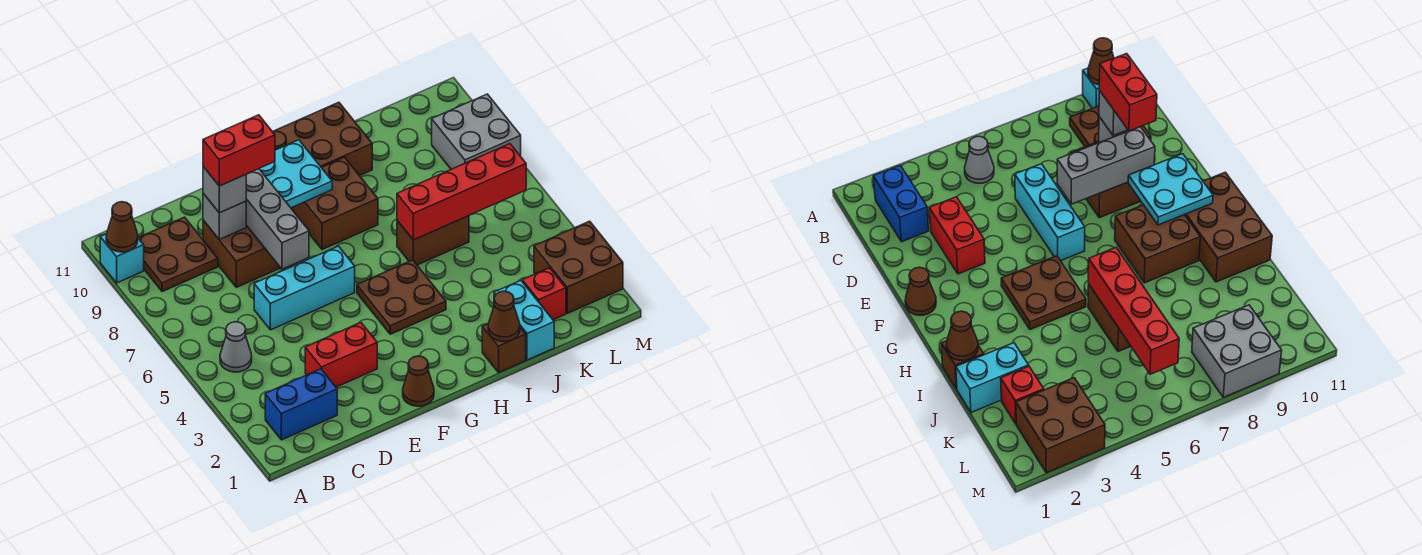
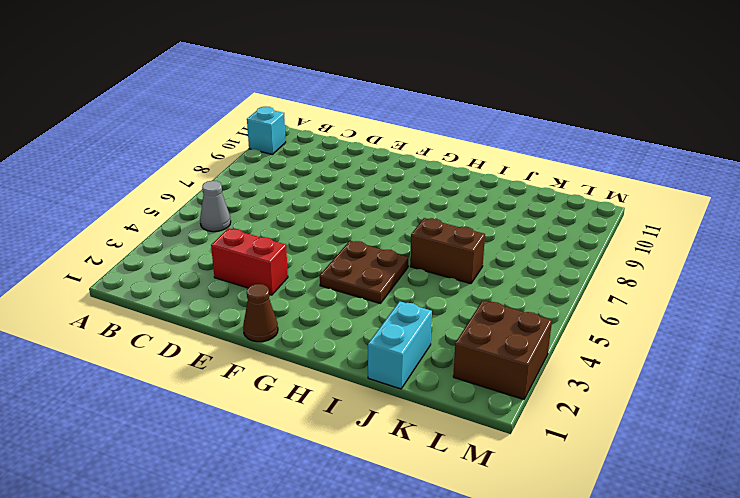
none -> blue brick B2:C2 level 1
none -> brown plate B9:C10 level 1
none -> cyan brick D6:F6 level 1

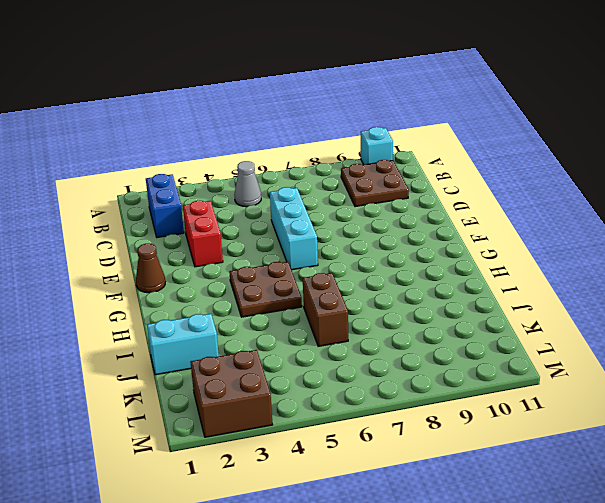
none -> brown brick D8:E9 level 1
none -> brown brick G8:H9 level 1
none -> brown brick G10:I11 level 1

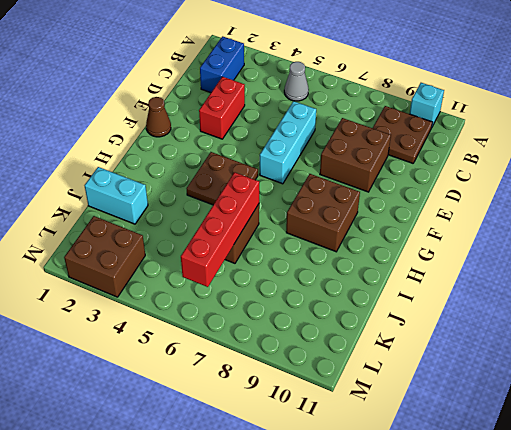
none -> brown brick G10:I11 level 1
none -> brown brick I1 level 1
none -> red brick K2 level 1

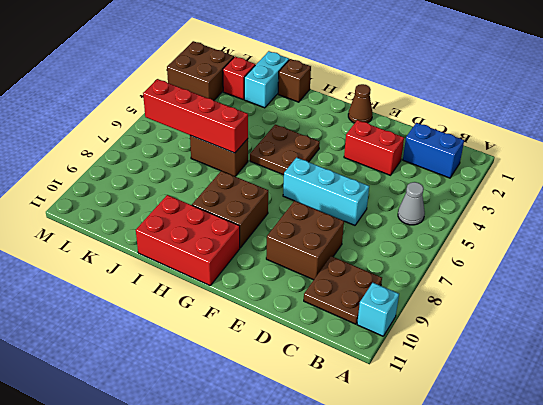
red brick G10:I11 level 1 -> brown brick G10:I11 level 1
none -> grey brick L8:M9 level 1
none -> brown cone A10 level 2
none -> grey brick D9 level 2

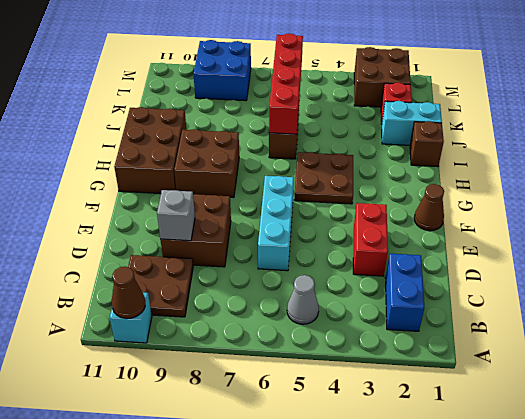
blue brick L8:M9 level 1 -> grey brick L8:M9 level 1
none -> grey brick E7:E9 level 2
none -> cyan plate F9:G10 level 2
none -> brown cone I1 level 2

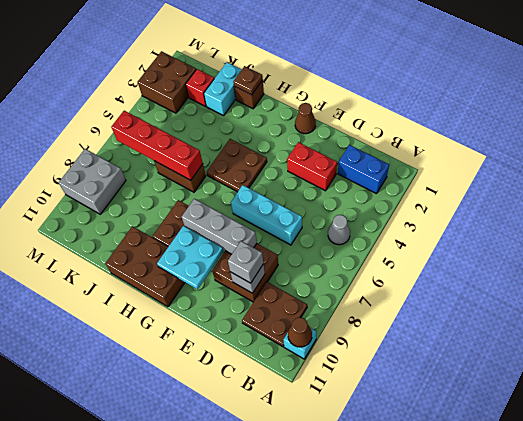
grey brick E8:G8 level 2 -> grey brick E7:E9 level 2
brown plate I1 level 2 -> brown cone I1 level 2
none -> red brick D9:E9 level 4

